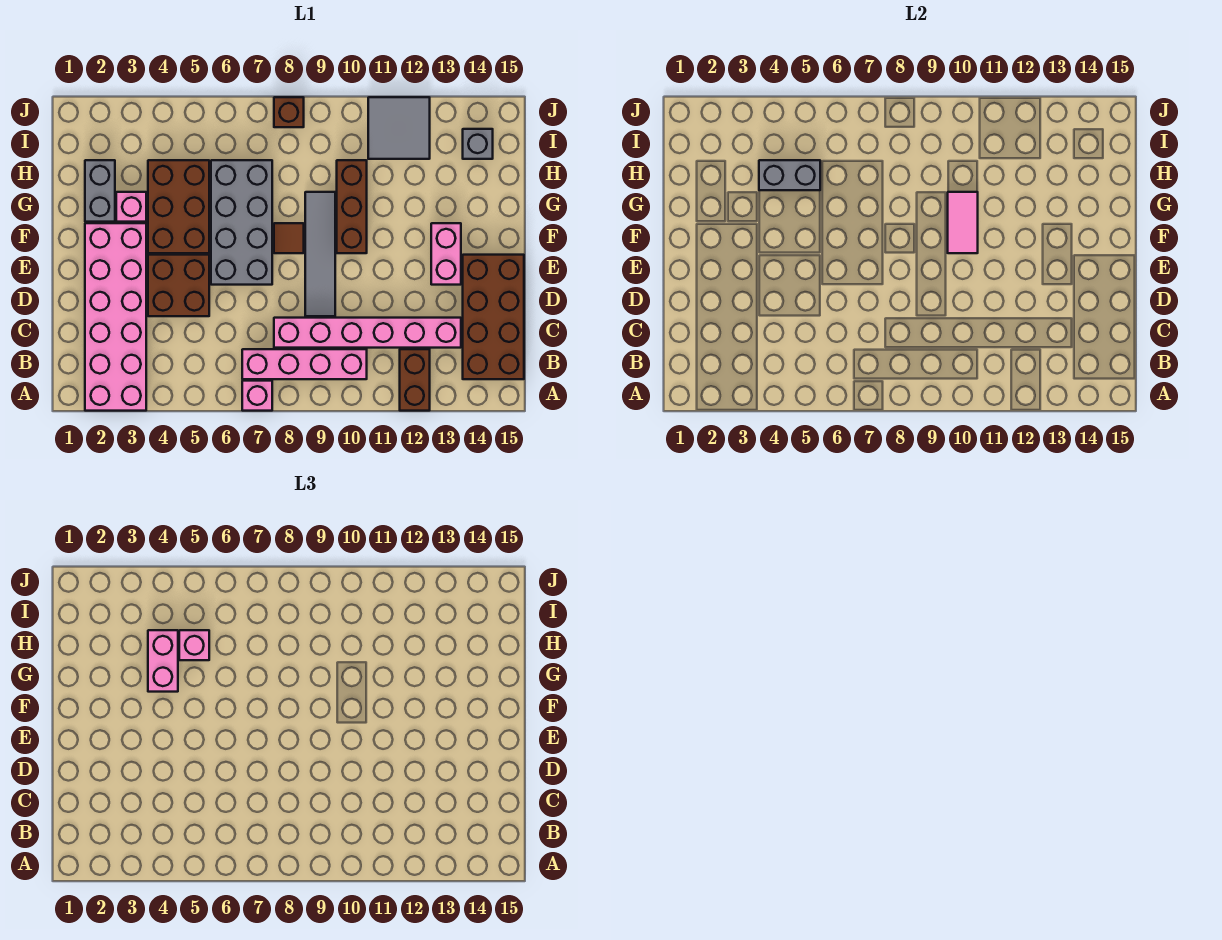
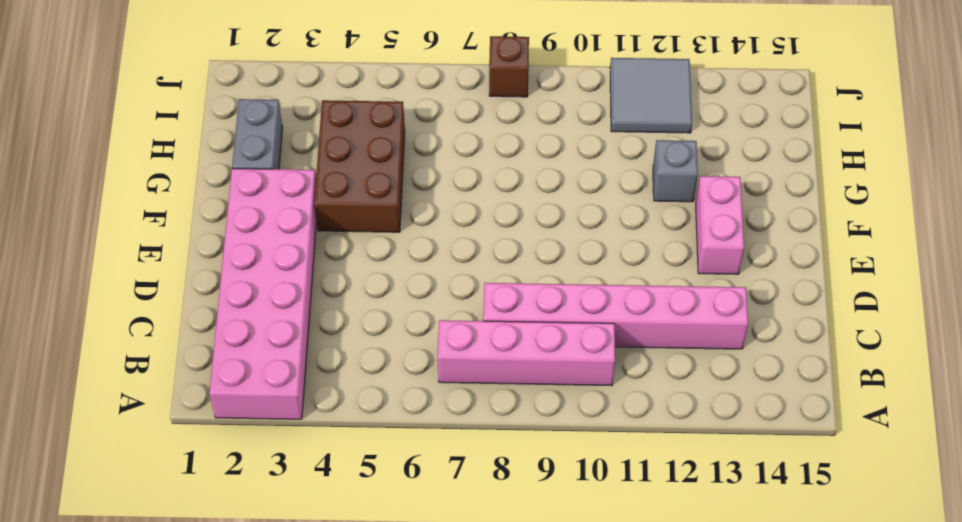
grey brick G12 level 1 -> grey brick I14 level 1
none -> pink brick A7 level 1
none -> brown brick A12:B12 level 1
none -> brown brick B14:E15 level 1

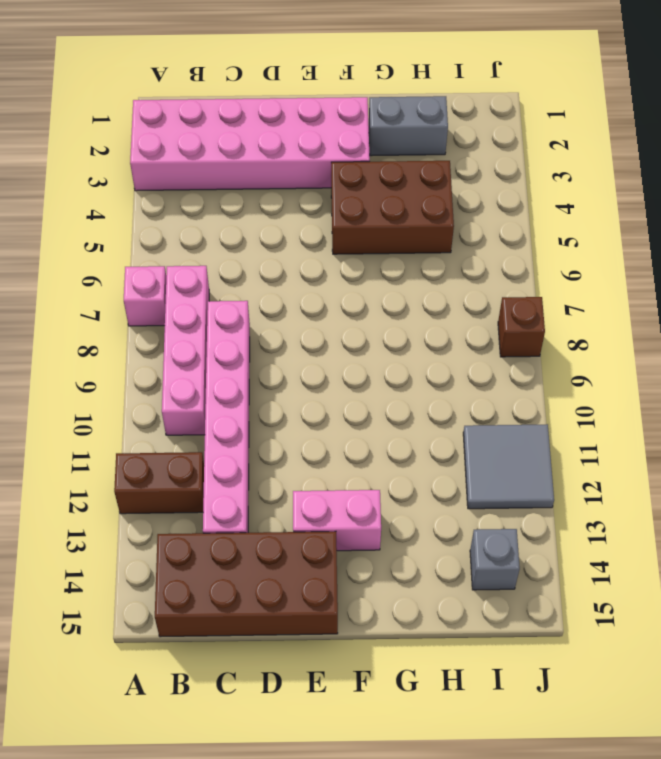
none -> brown brick D4:E5 level 1
none -> grey tile D9:G9 level 1
none -> grey brick E6:H7 level 1

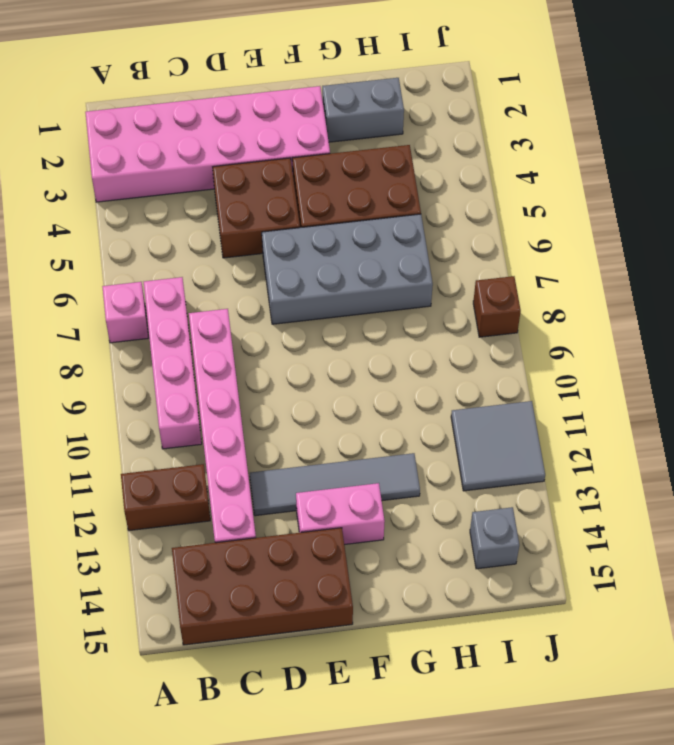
grey tile D12:G12 level 1 -> grey tile D9:G9 level 1
none -> brown tile F8 level 1
none -> brown brick F10:H10 level 1
none -> pink brick G3 level 1

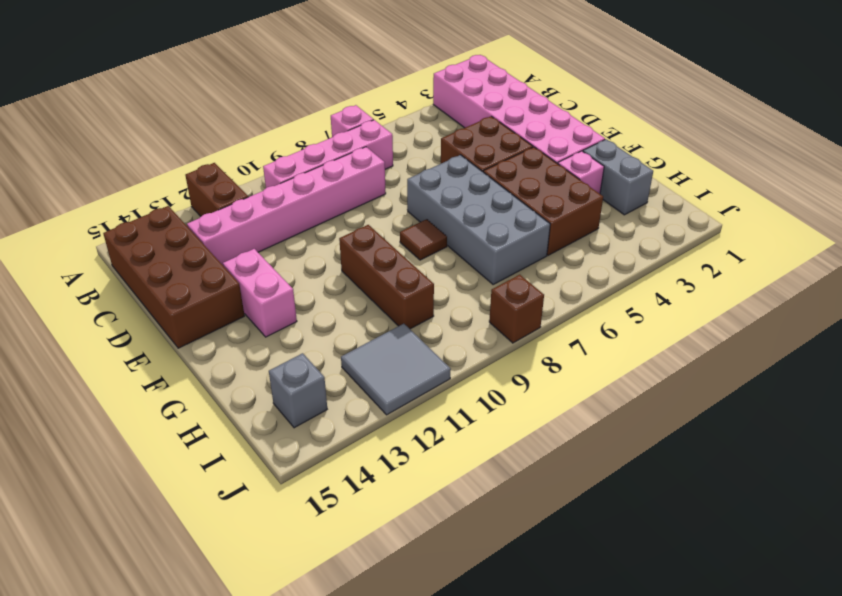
none -> grey tile D9:G9 level 1
none -> pink tile F10:G10 level 2
none -> grey brick H4:H5 level 2

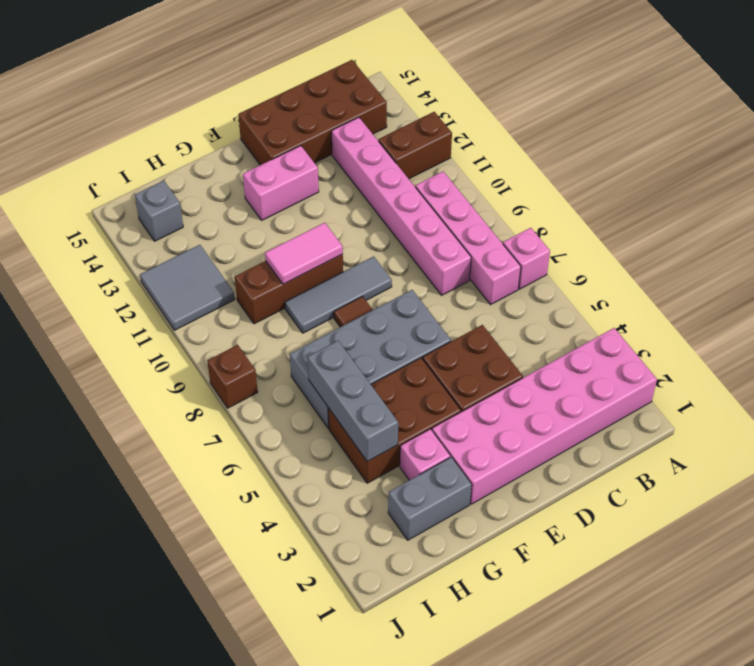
grey tile E9:G9 level 1 -> grey tile D9:G9 level 1
grey brick H4:H6 level 2 -> grey brick H4:H5 level 2
none -> pink brick G4:H4 level 3
none -> pink brick H5 level 3

